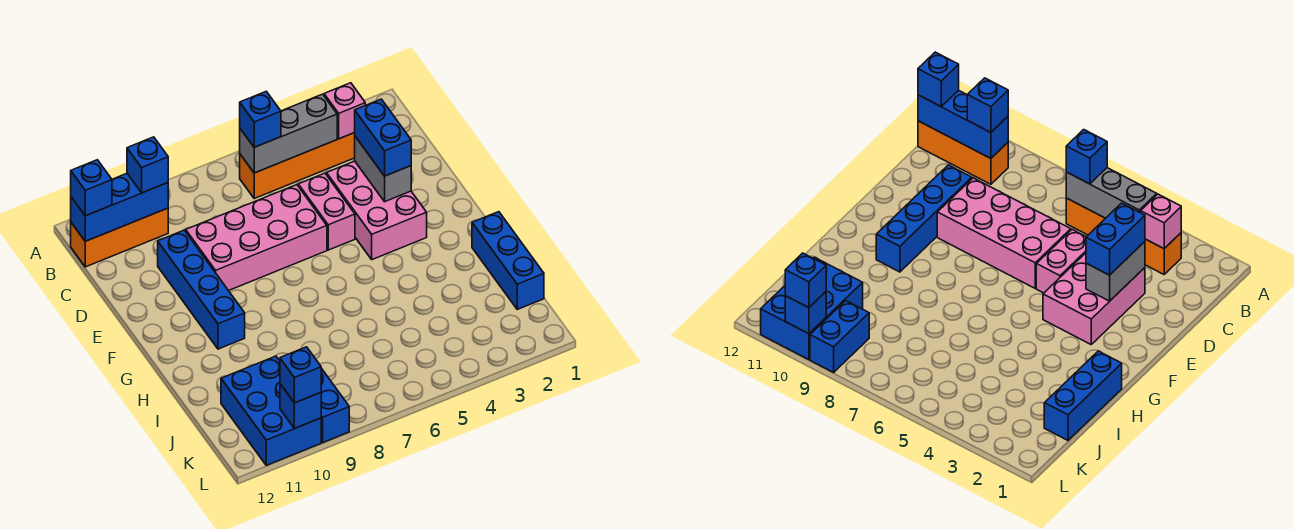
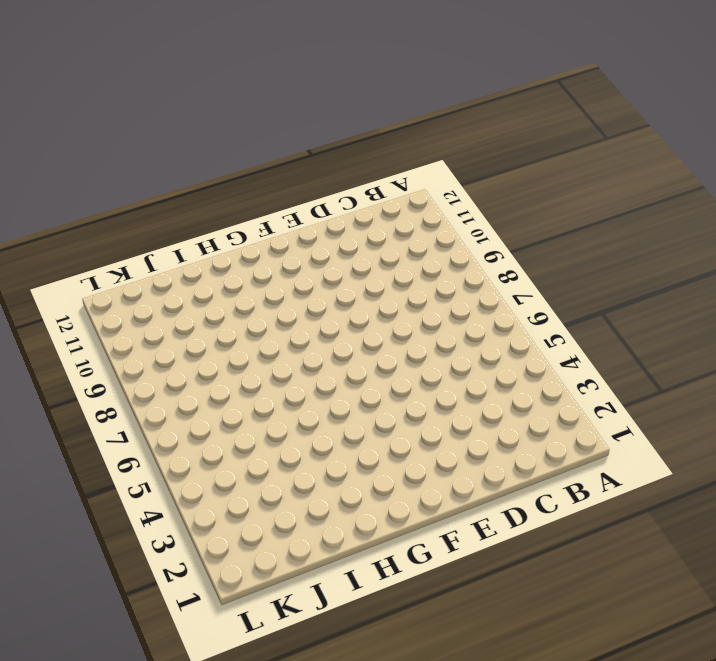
none -> orange brick B3:B6 level 1
none -> orange brick B10:B12 level 1
none -> pink brick D3:F4 level 1

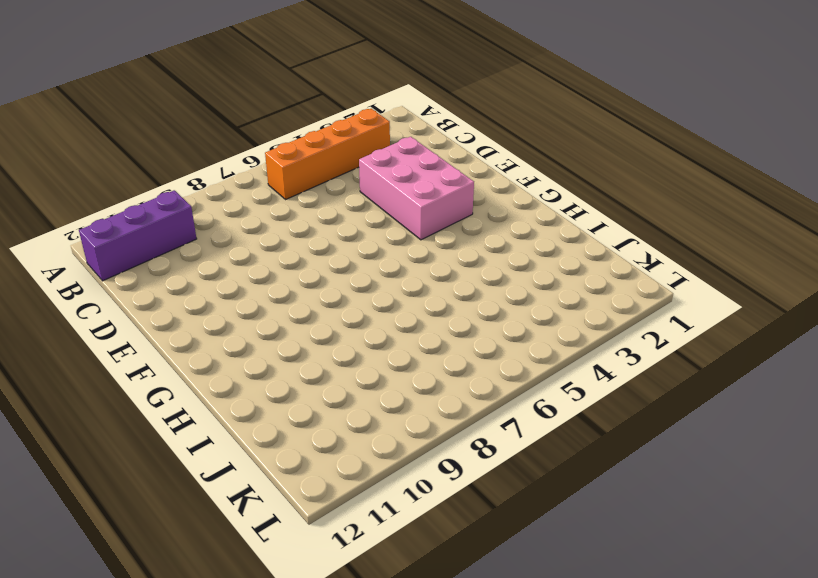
purple brick B10:B12 level 1 -> orange brick B10:B12 level 1
none -> pink brick D5:E5 level 1
none -> pink brick D6:E9 level 1
none -> blue brick D10:G10 level 1

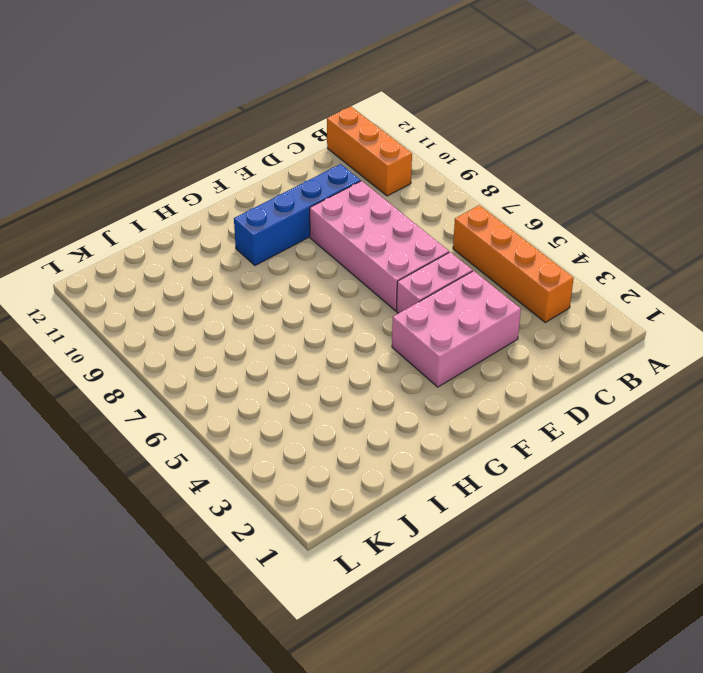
none -> blue brick H1:J1 level 1
none -> blue brick J10:L11 level 1
none -> blue brick K9:L9 level 1

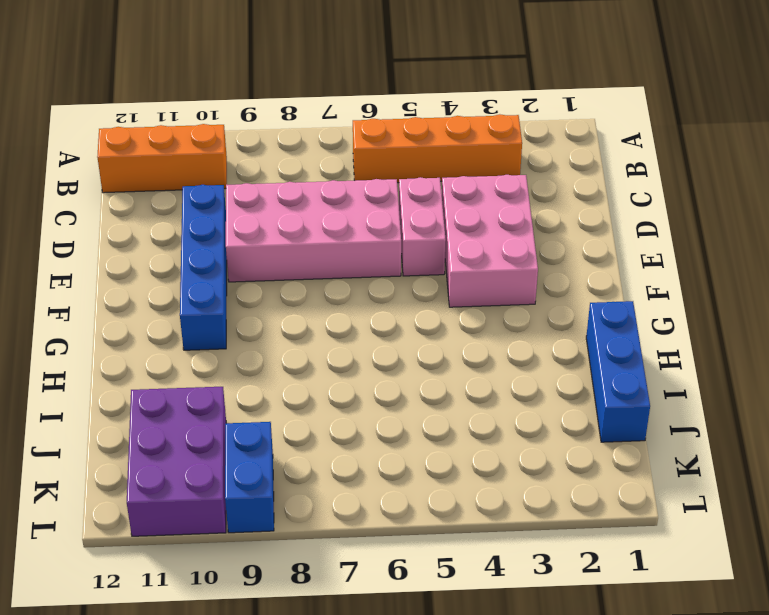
purple brick J10:L11 level 1 -> blue brick J10:L11 level 1
none -> pink brick B3 level 2
none -> grey brick B4:B6 level 2
none -> blue brick B10:B12 level 2

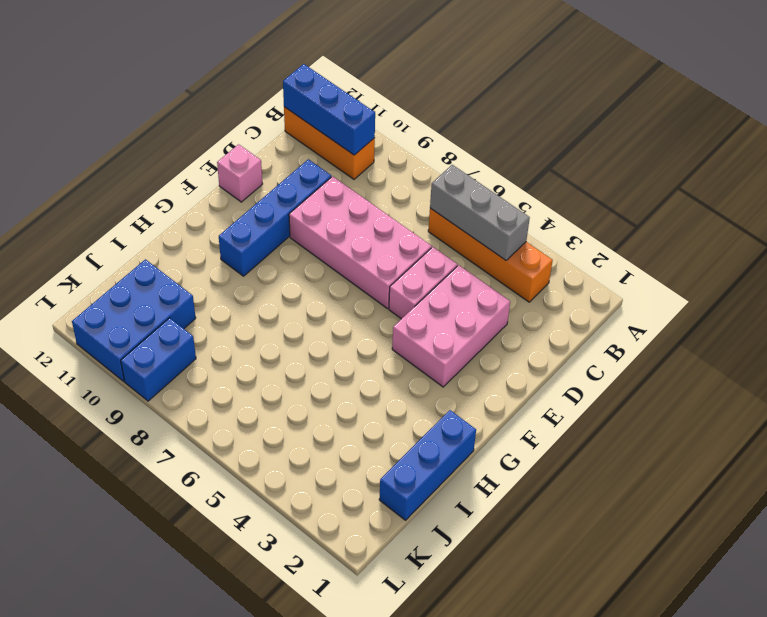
pink brick E12 level 1 -> pink brick B3 level 2
none -> grey brick D3:E3 level 2
none -> blue brick L10 level 2
none -> blue brick B6 level 3

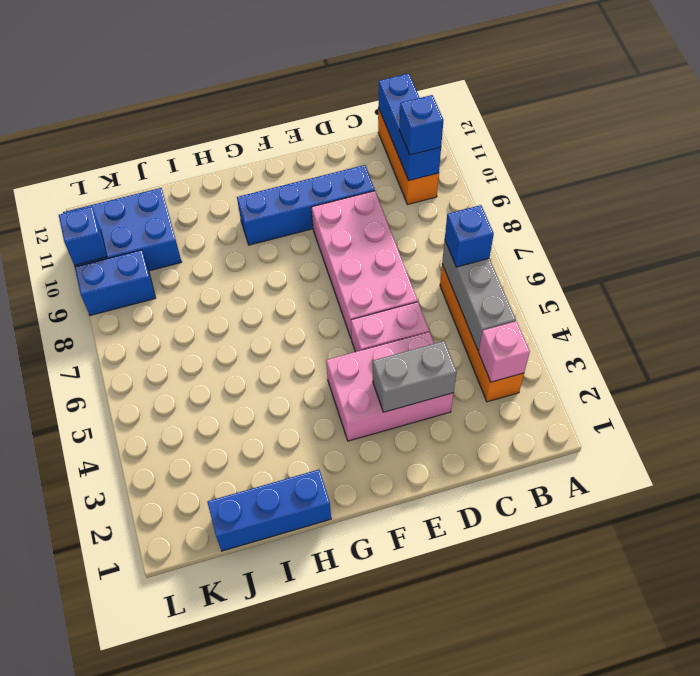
none -> blue brick B12 level 3
none -> blue brick D3:E3 level 3
none -> blue brick L10 level 3

